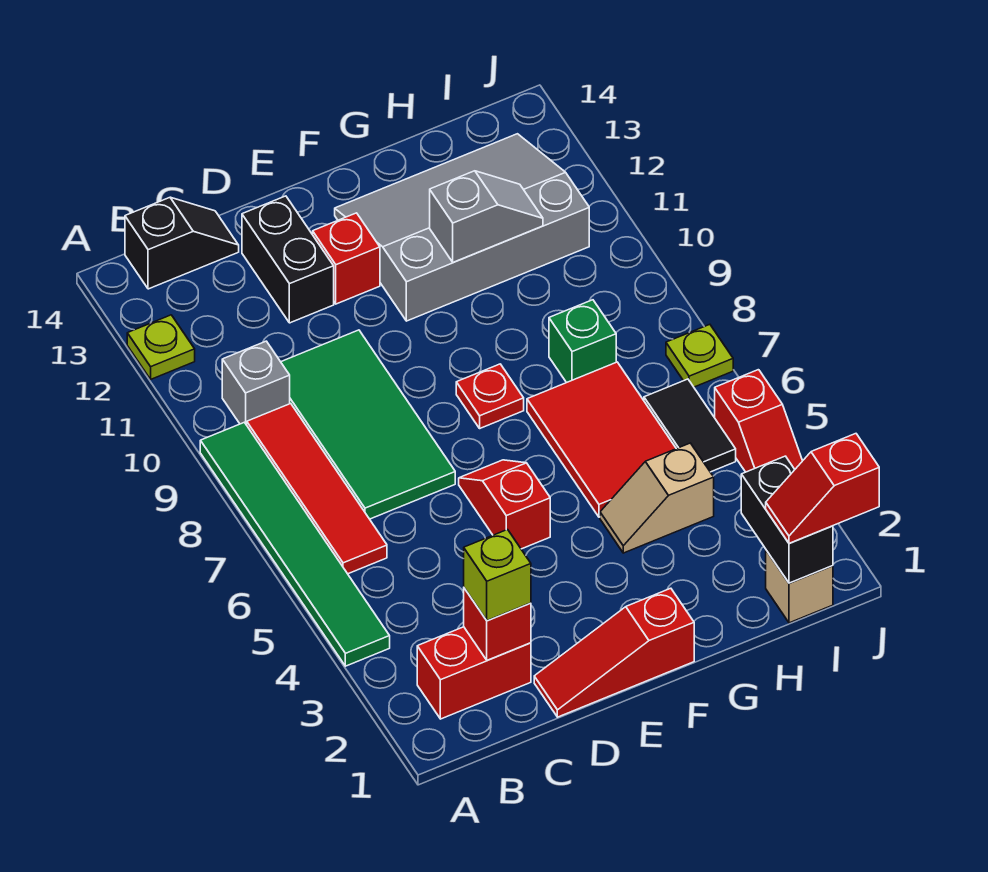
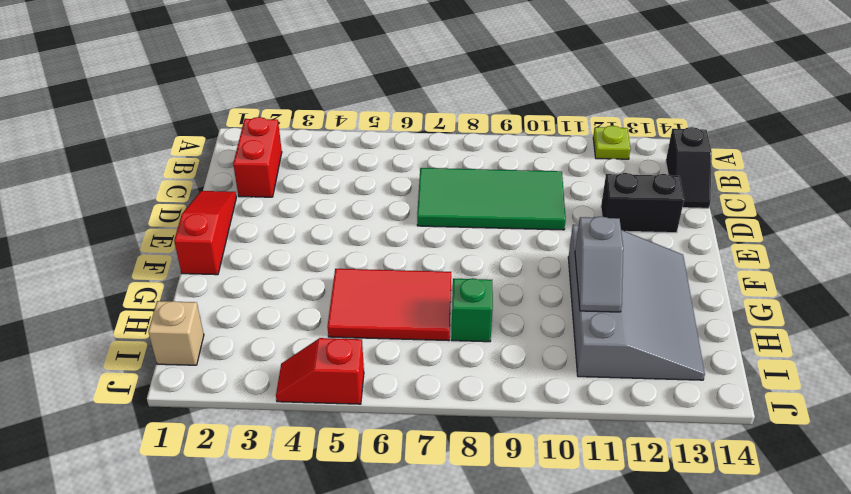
none -> green tile A4:A9 level 1
none -> red tile B6:B9 level 1
none -> grey brick B10 level 1

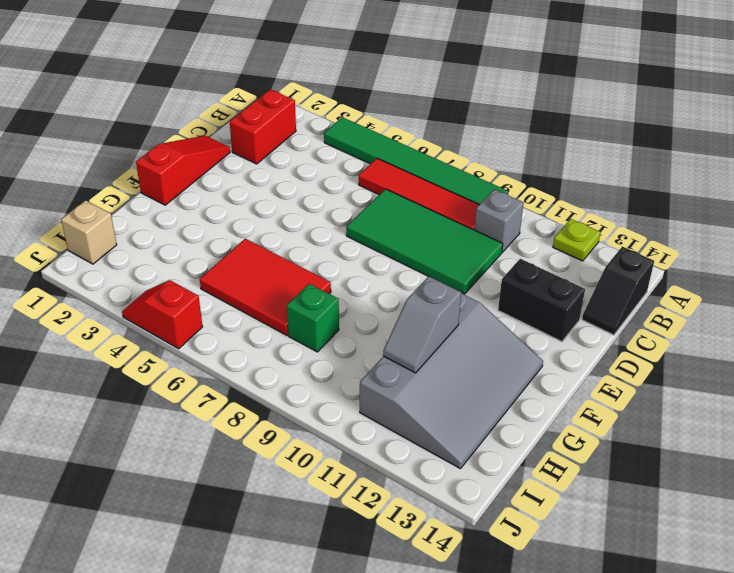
none -> red slope E5:E6 level 1 top 5
none -> red brick E12 level 1
none -> red plate F8 level 1

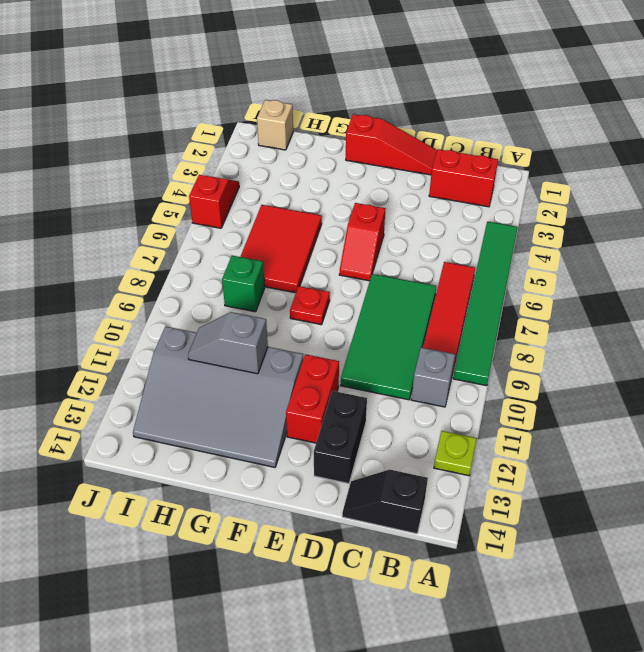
red brick E11:E12 level 1 -> red brick E12 level 1
none -> tan slope G4:H4 level 1 top H
none -> black tile I5:I6 level 1
none -> lime plate J7 level 1

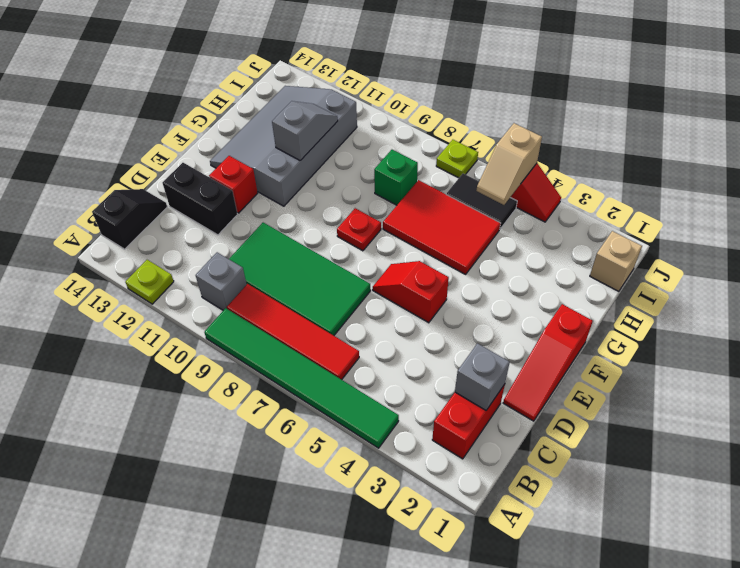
grey brick C2 level 2 -> red brick C2 level 2
tan slope I5:J5 level 2 top J -> tan slope G4:H4 level 1 top H
none -> black brick I1:I2 level 2
none -> lime brick C2 level 3
none -> red slope I1:J1 level 3 top J

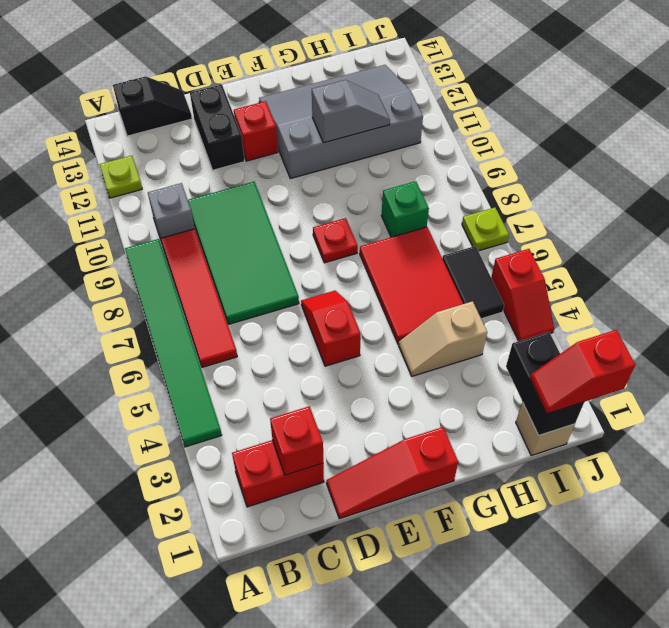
none -> lime brick C2 level 3

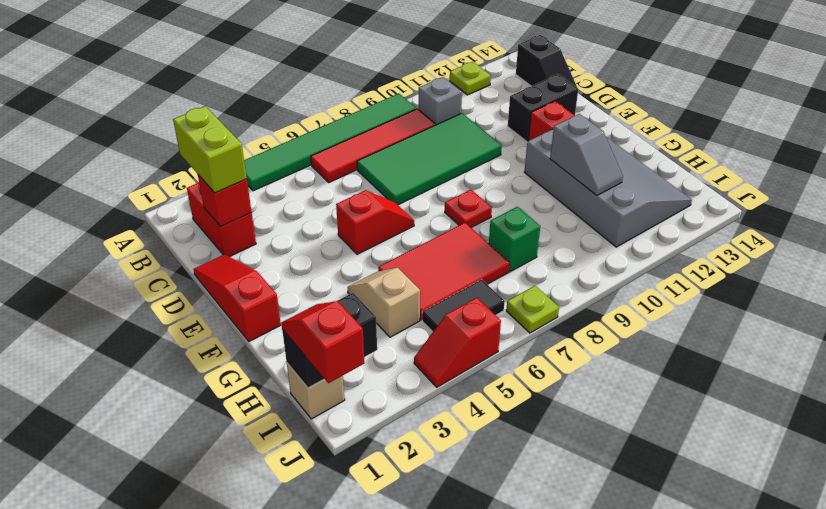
lime brick B2:C2 level 3 -> lime brick C2 level 3

